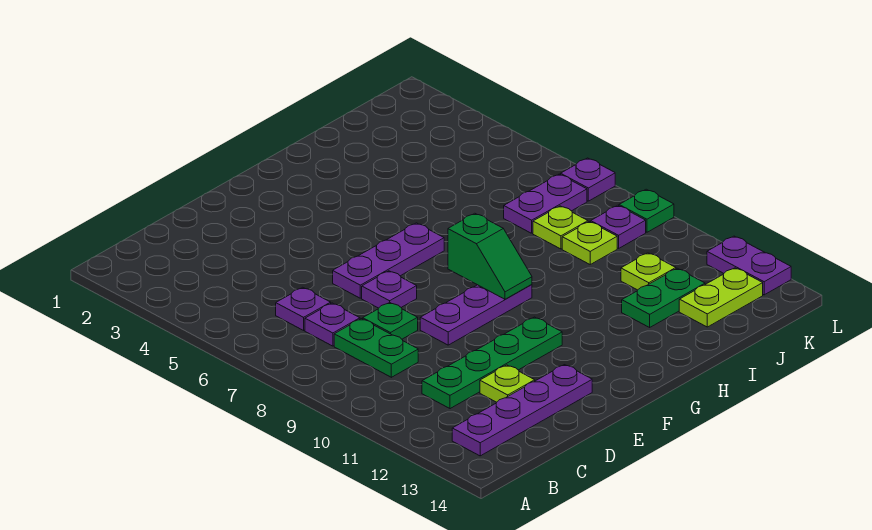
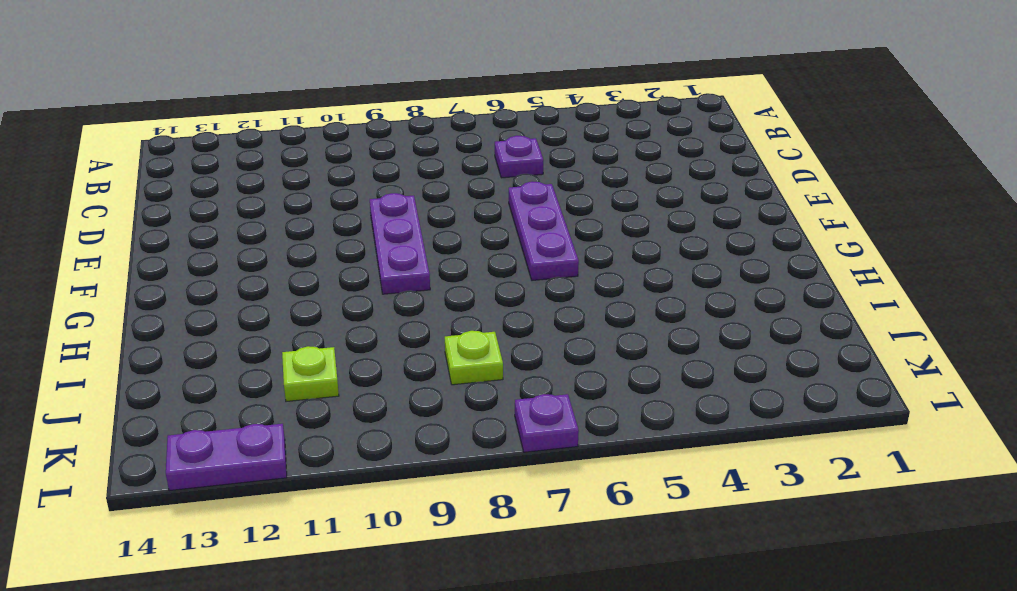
none -> purple plate B13:E13 level 1
none -> purple plate C7 level 1
none -> green plate C8:C9 level 1

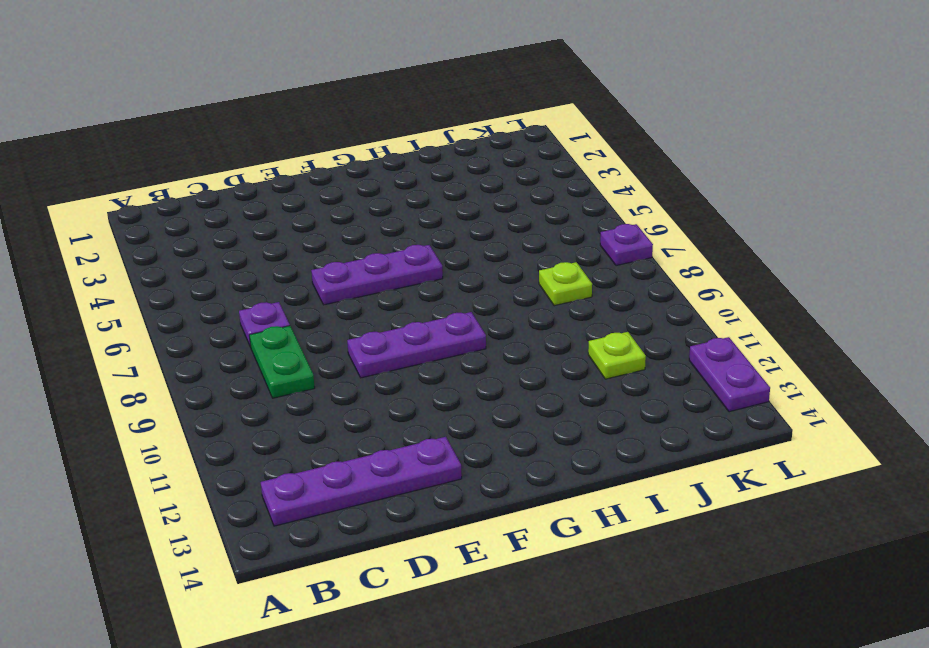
none -> purple plate C6 level 1
none -> green plate C11:F11 level 1
none -> green plate D8 level 1

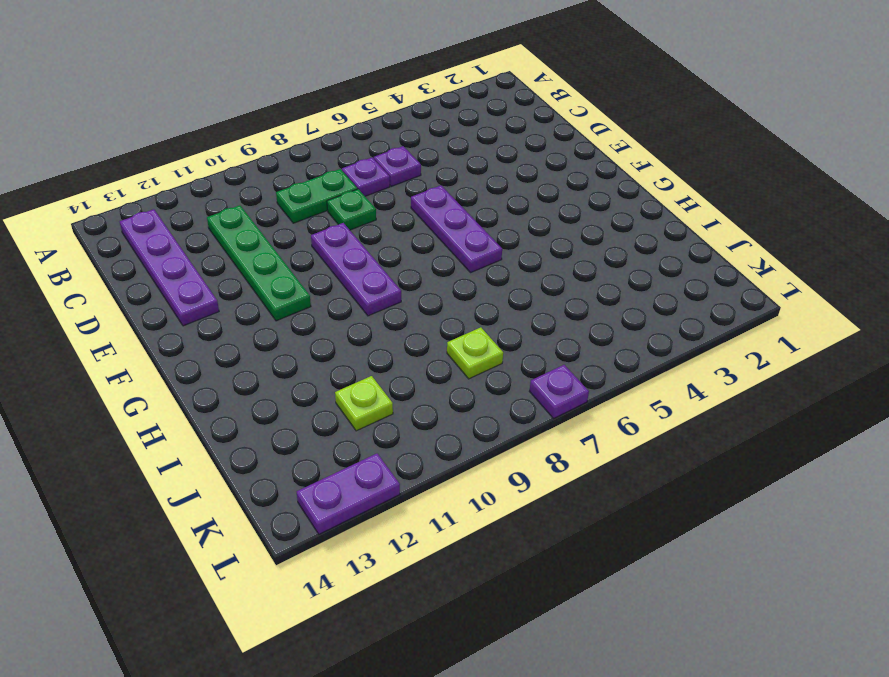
none -> lime plate D12 level 1
none -> purple plate E7 level 1
none -> green plate I12:J12 level 1

